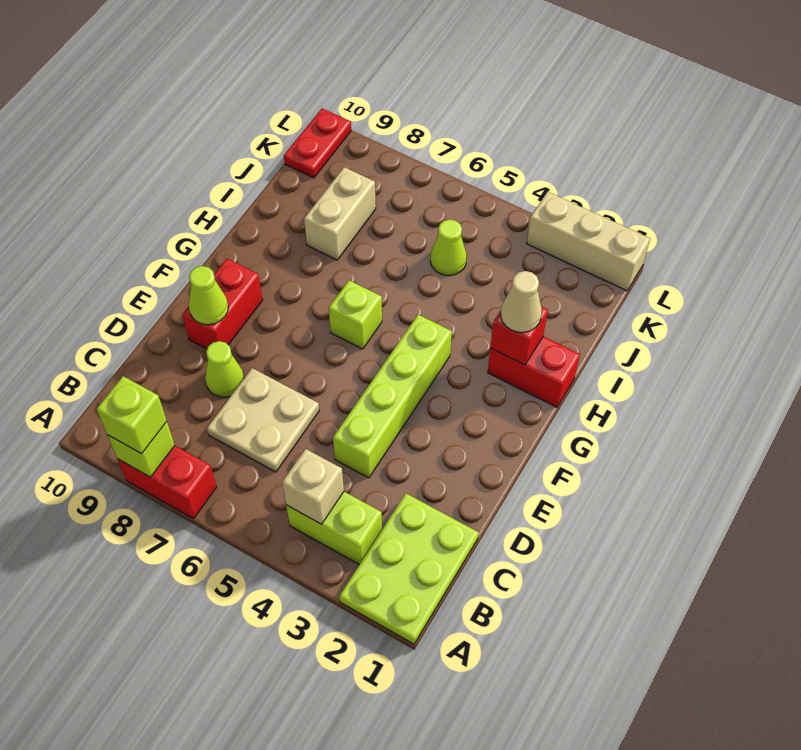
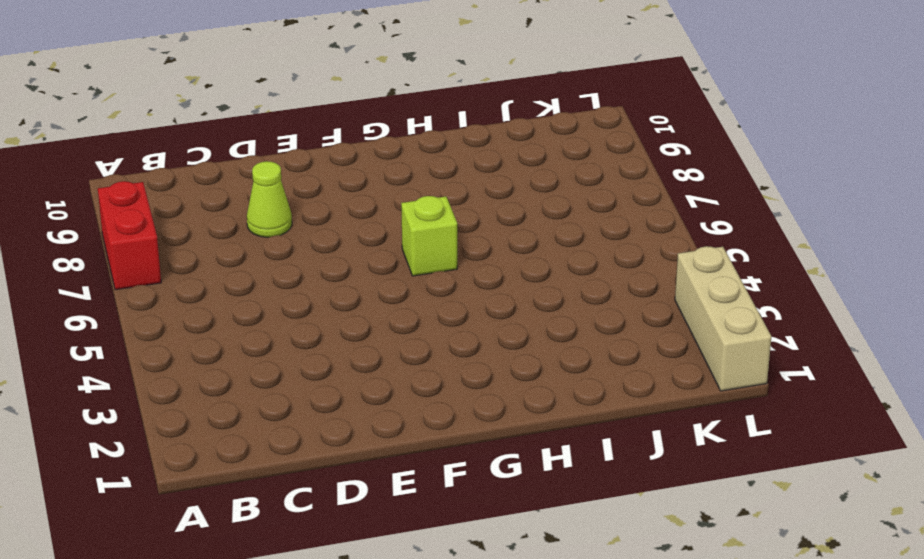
none -> lime plate A1:C2 level 1
none -> lime brick B3:B4 level 1
none -> tan plate C6:D7 level 1

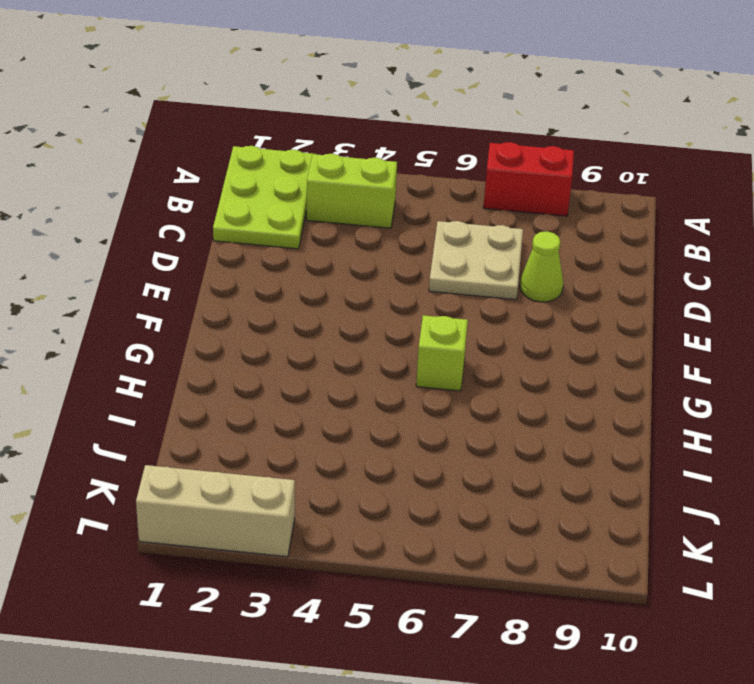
none -> lime brick D4:G4 level 1
none -> red brick E9:F9 level 1
none -> red brick H1:H2 level 1

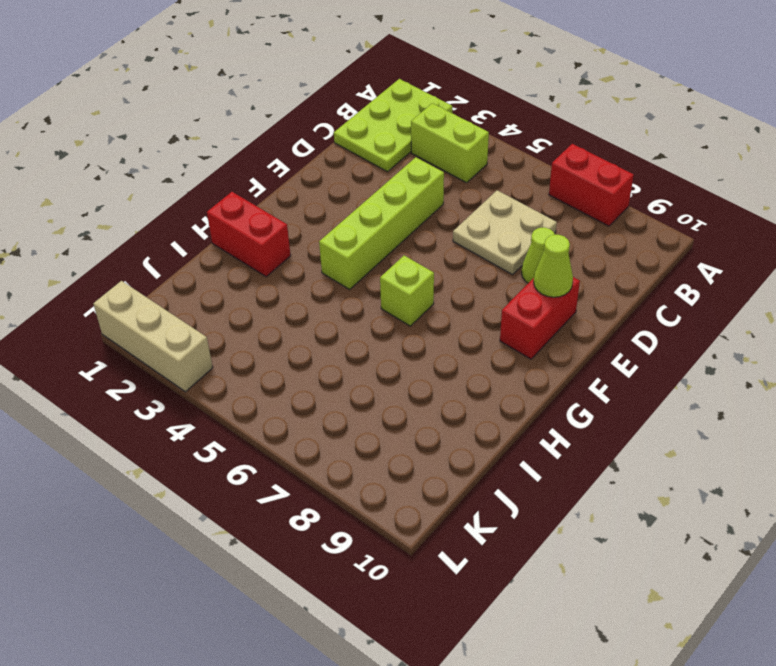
none -> tan brick I8:J8 level 1
none -> lime cone J5 level 1
none -> red plate K10:L10 level 1

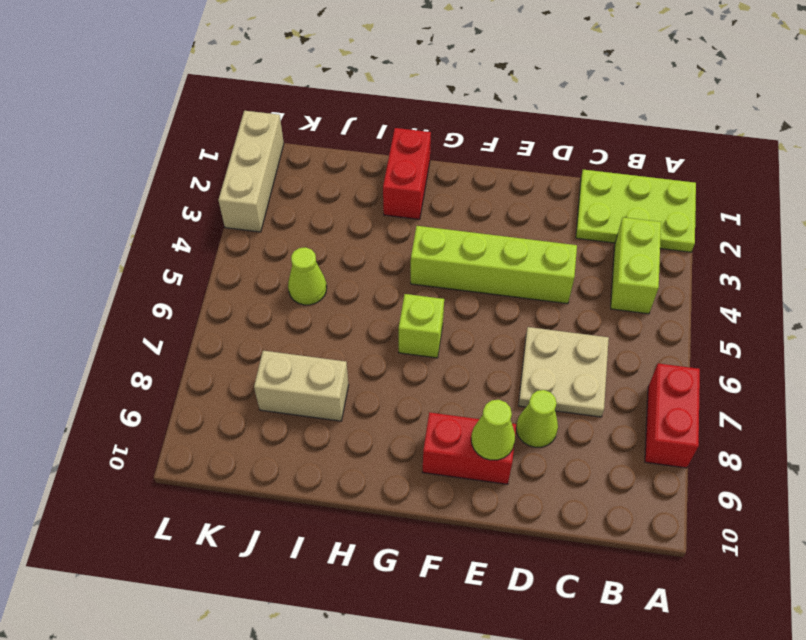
none -> red plate K10:L10 level 1
none -> lime brick A8 level 2
none -> tan brick B4 level 2

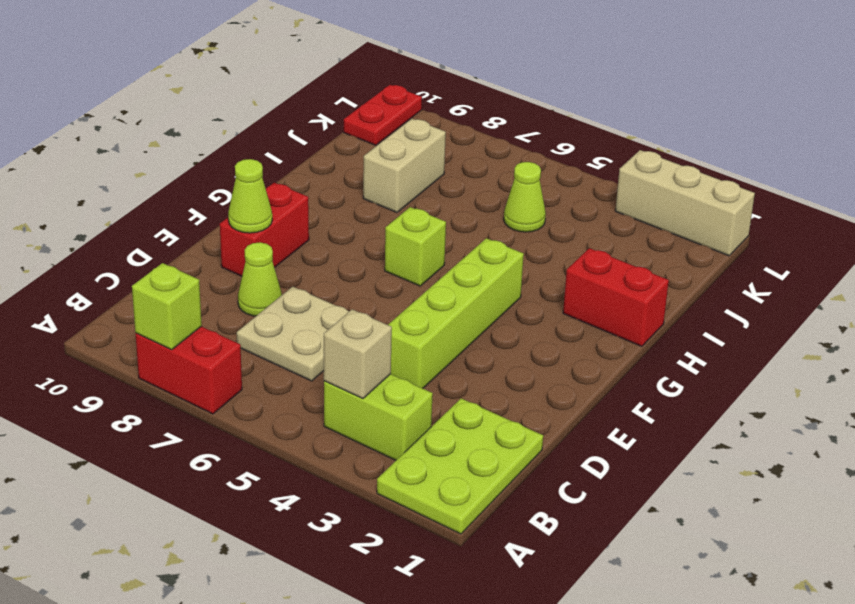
none -> red brick H2 level 2
none -> lime brick A8 level 3
none -> tan cone H2 level 3

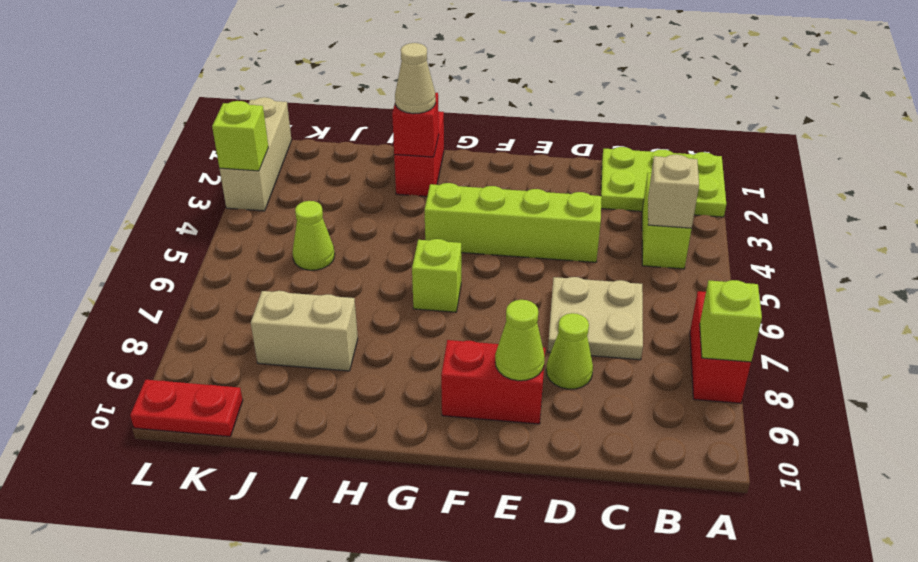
lime brick L3 level 2 -> lime brick A8 level 3

